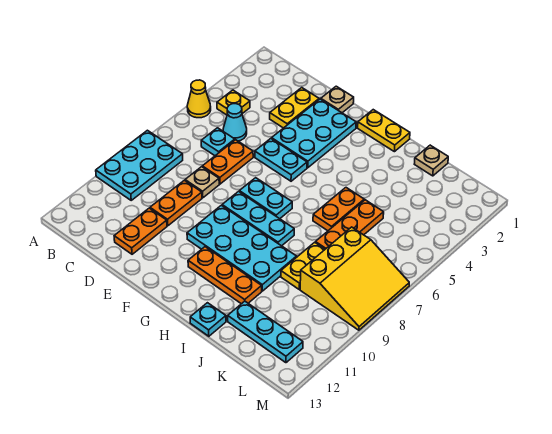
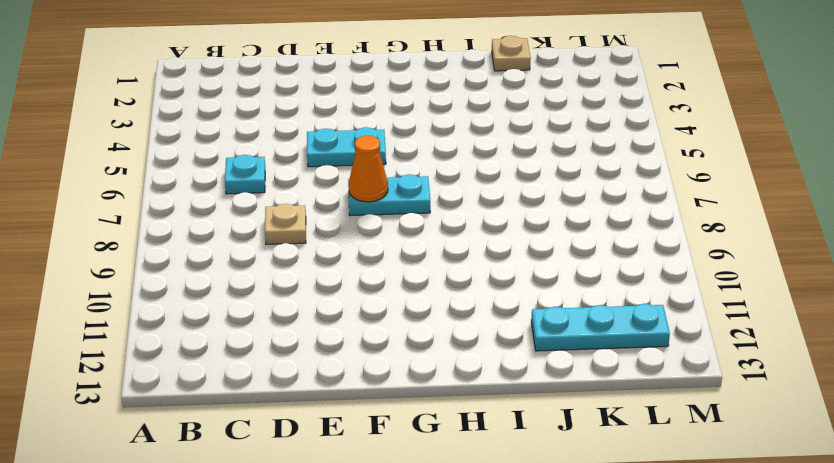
orange cone F7 level 2 -> none
none -> yellow cone A5 level 1
none -> cyan plate A8:B10 level 1
none -> yellow plate B4 level 1

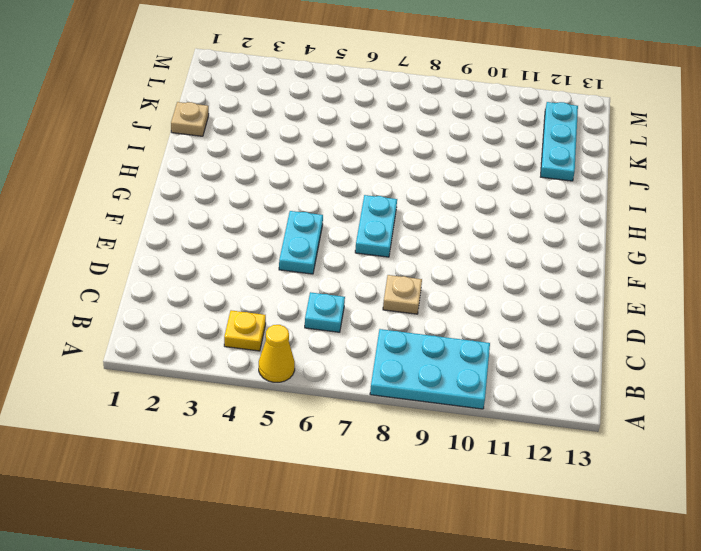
none -> cyan cone C5 level 1
none -> yellow plate D2:D3 level 1
none -> orange plate D6:D7 level 1

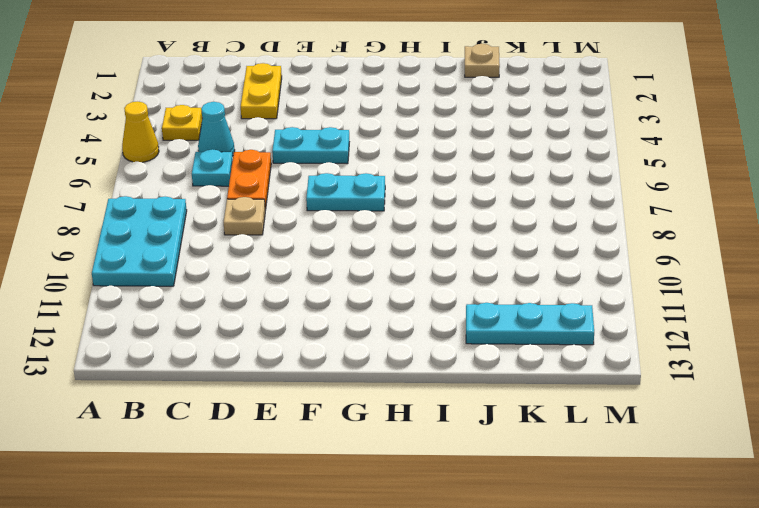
none -> orange plate D9:D10 level 1
none -> orange plate D11:D12 level 1
none -> tan plate E1 level 1

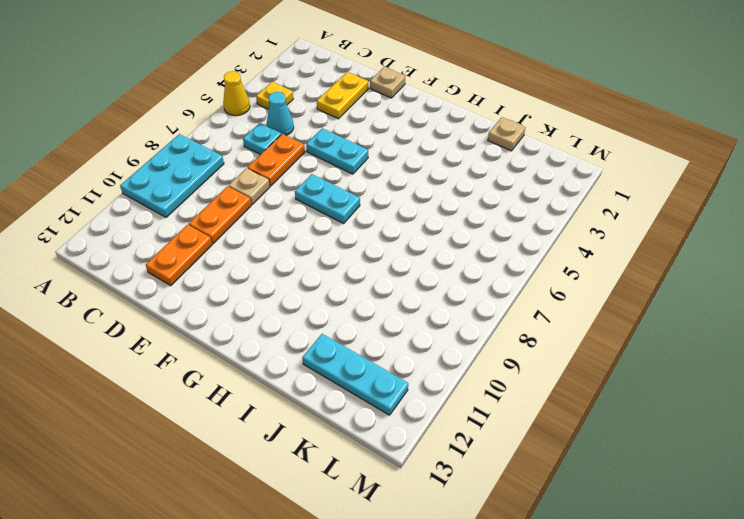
none -> cyan plate E2:F4 level 1
none -> cyan plate F8:H8 level 1
none -> cyan plate F9:I10 level 1

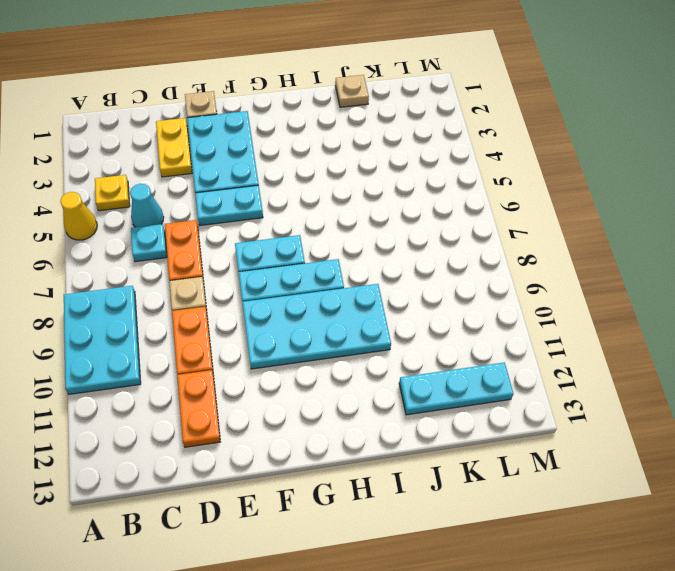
none -> yellow plate G1:H1 level 1
none -> orange plate G11:I11 level 1
none -> orange plate I5:I6 level 1

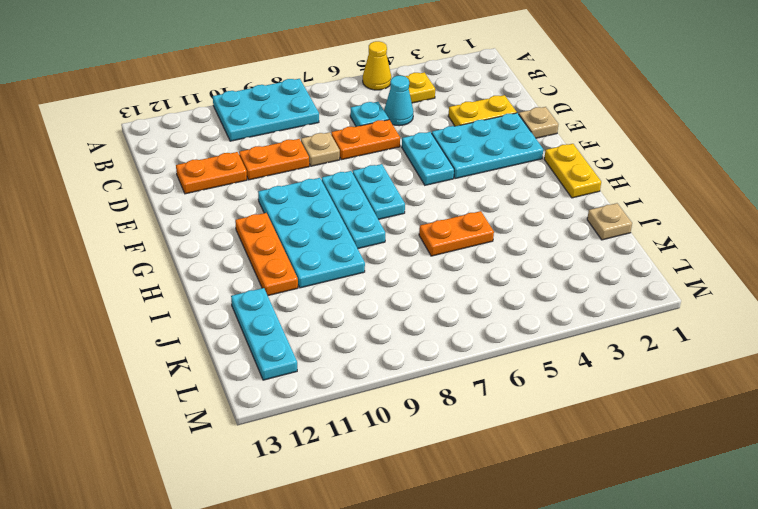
none -> cyan plate I13 level 1
none -> orange plate J5:J7 level 1
none -> yellow plate J8:J9 level 1

